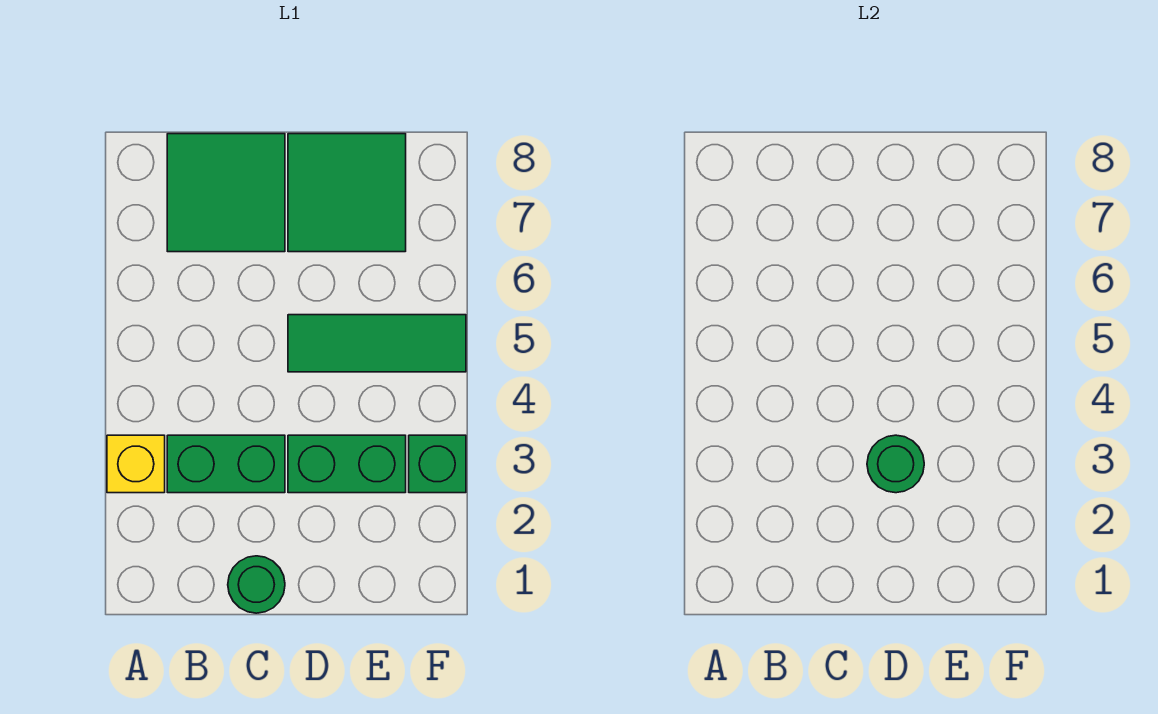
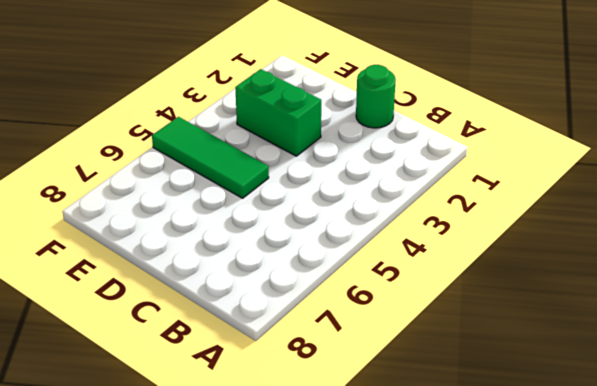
none -> yellow brick A3 level 1
none -> green brick B3:C3 level 1

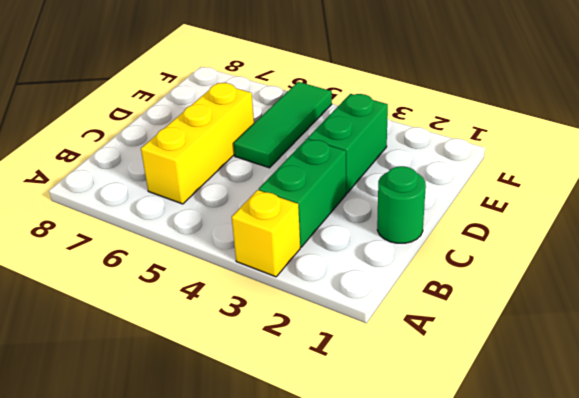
yellow brick B6:D6 level 1 -> none
none -> green tile B7:C8 level 1
none -> green tile D7:E8 level 1

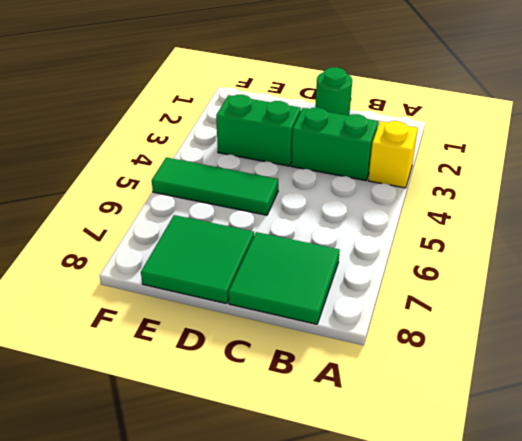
none -> green brick F3 level 1
none -> green round brick D3 level 2

